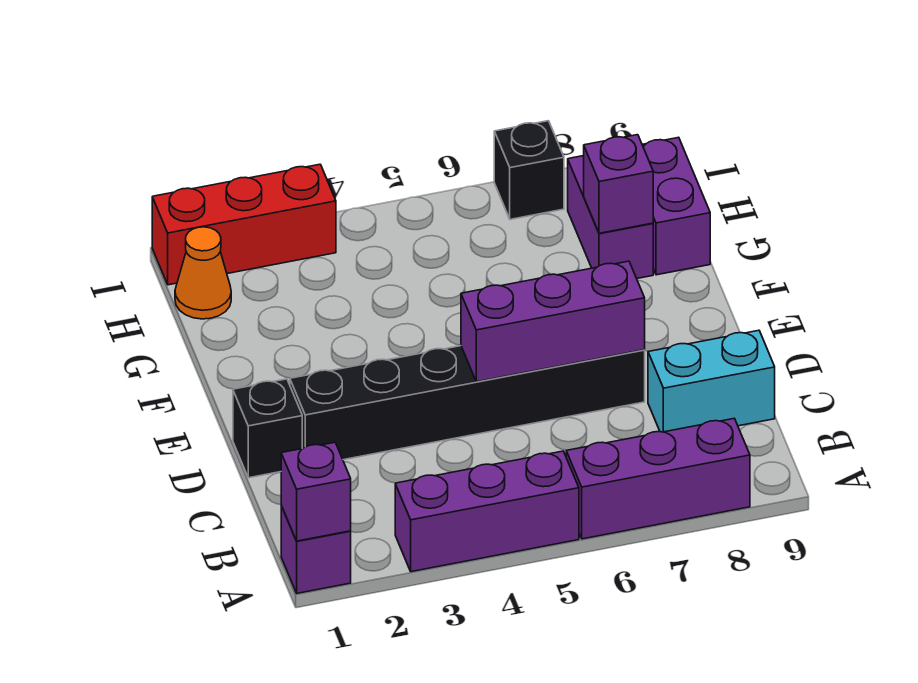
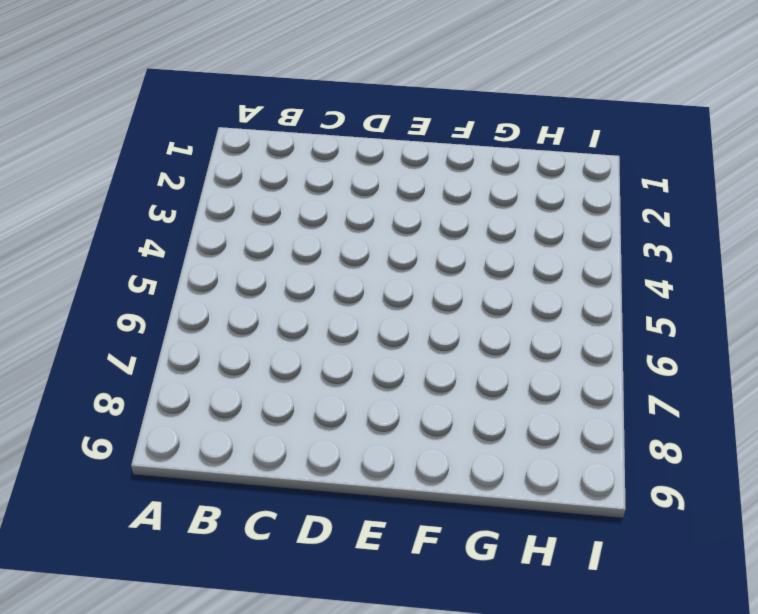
none -> purple brick A1 level 1
none -> purple brick A3:A5 level 1
none -> purple brick A6:A8 level 1

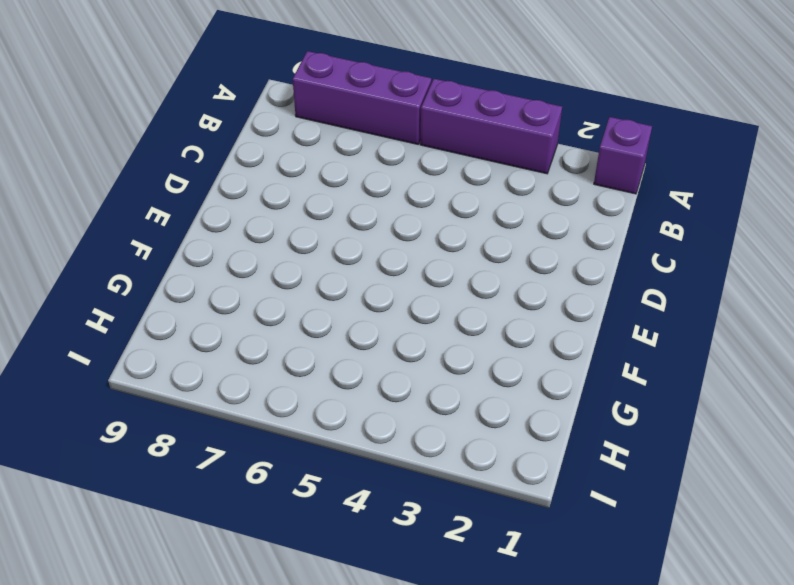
none -> cyan brick C8:C9 level 1
none -> black brick D1 level 1
none -> black brick D2:D7 level 1

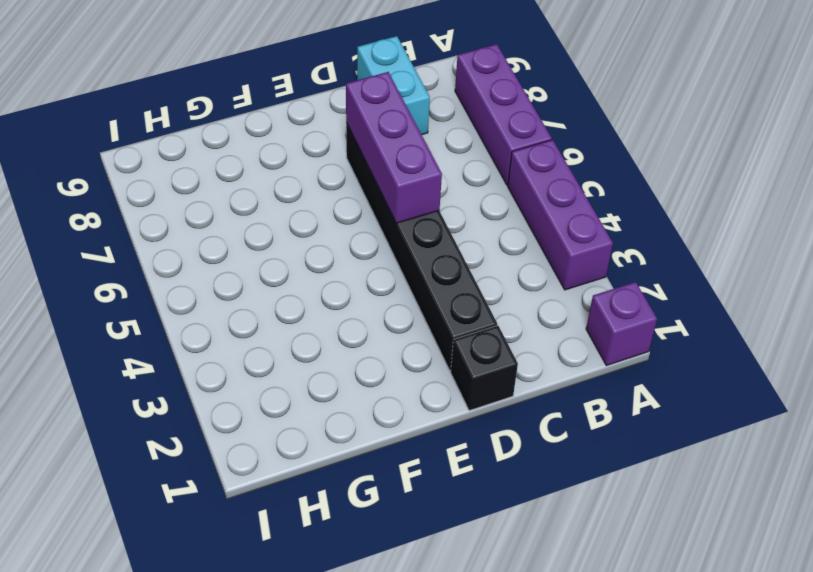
none -> purple brick G8:H8 level 1
none -> purple brick G9:H9 level 1
none -> orange cone H1 level 1

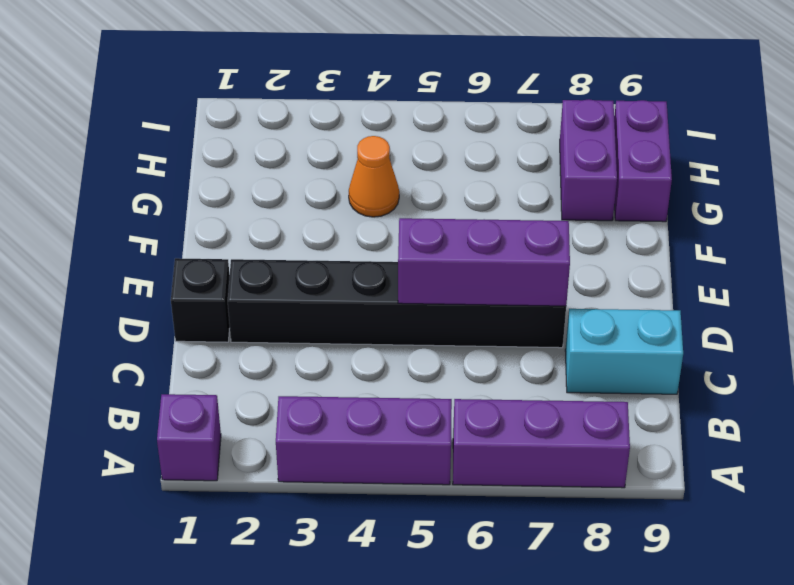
orange cone G4 level 1 -> orange cone H1 level 1
none -> red brick I1:I3 level 1
none -> black brick I7 level 1
none -> purple brick A1 level 2

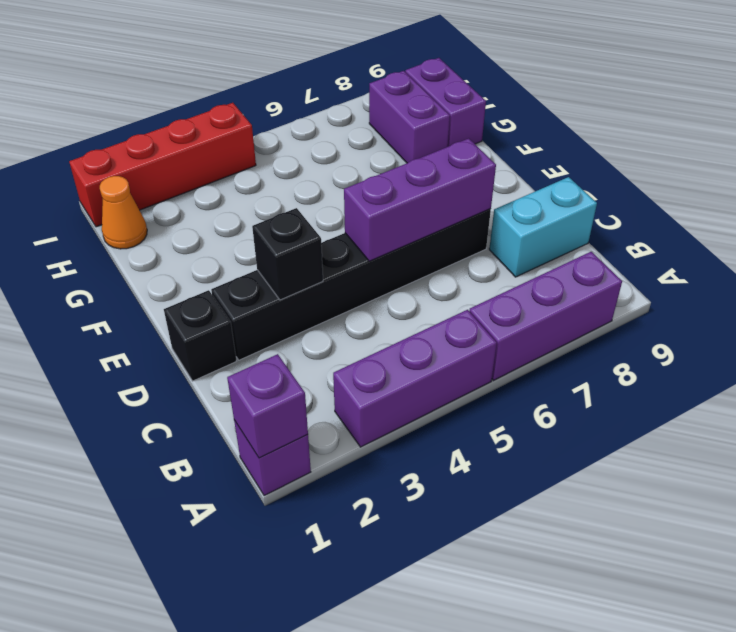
black brick D3 level 2 -> black brick I7 level 1
red brick I1:I4 level 1 -> red brick I1:I3 level 1
none -> purple brick G8 level 2

